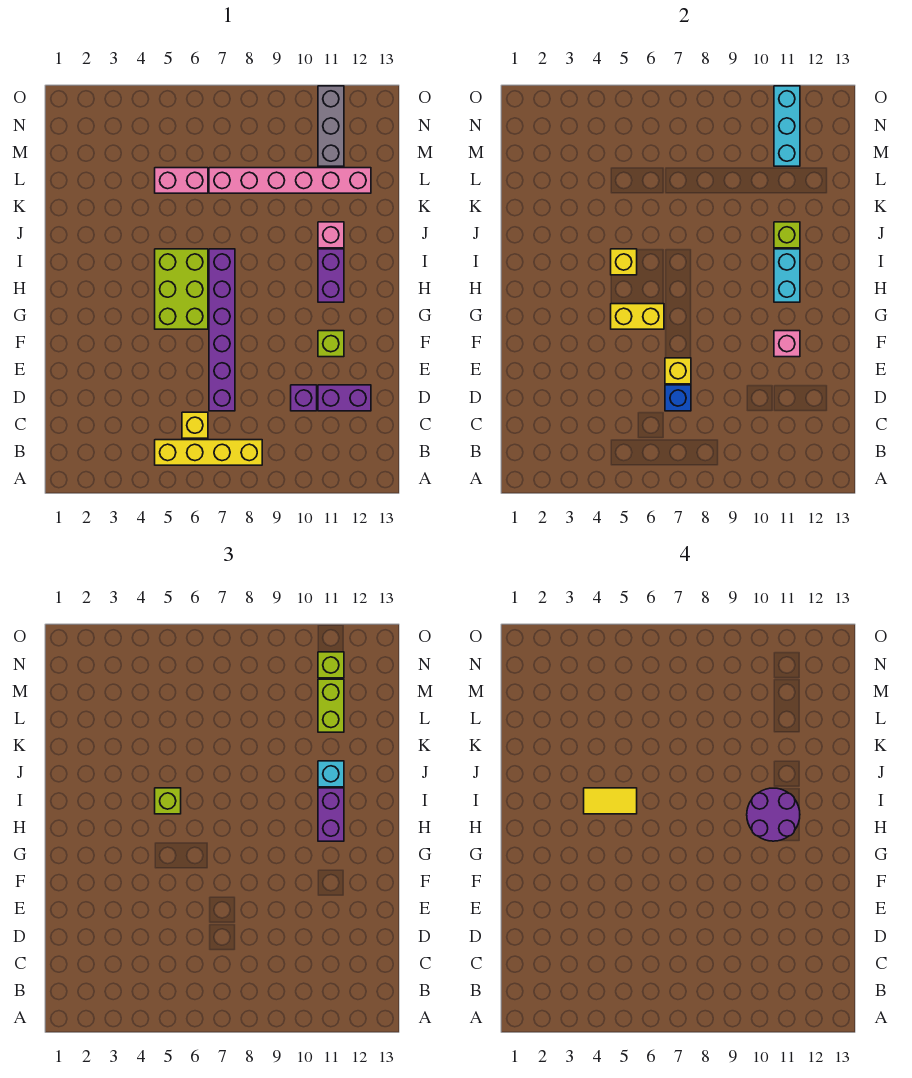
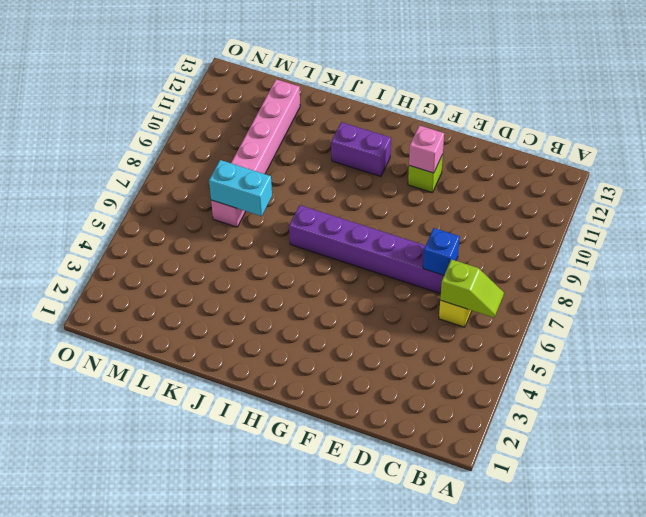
lime slope B6:C6 level 2 top C -> none
cyan brick K7:L7 level 2 -> cyan brick H11:I11 level 2
none -> yellow brick B5:B8 level 1
none -> purple brick D10 level 1
none -> purple brick D11:D12 level 1

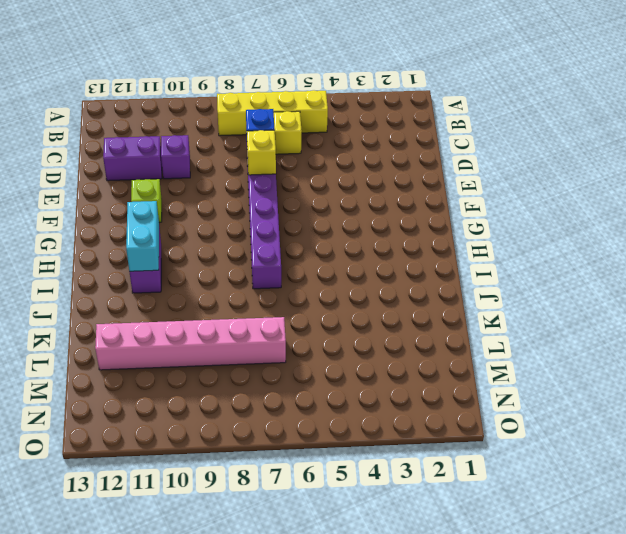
none -> lime brick G5:I6 level 1
none -> pink brick J11 level 1
none -> pink brick L5:L6 level 1

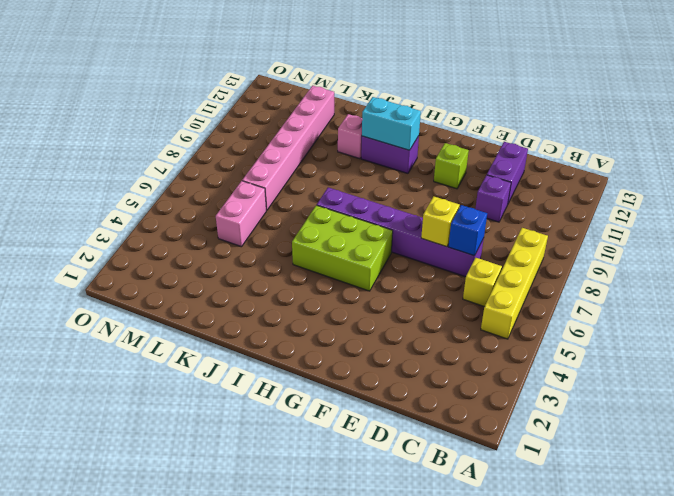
none -> grey brick M11:O11 level 1
none -> pink brick F11 level 2
none -> yellow brick G5:G6 level 2

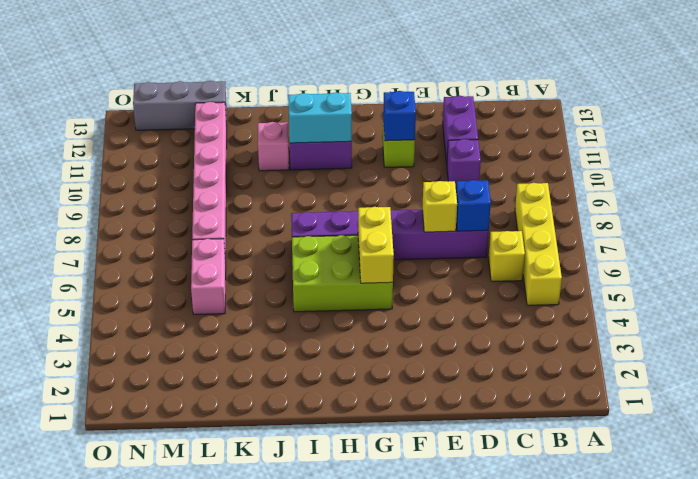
blue brick F11 level 2 -> pink brick F11 level 2
grey brick L13:N13 level 1 -> grey brick M11:O11 level 1
none -> yellow brick I5 level 2
none -> lime brick J11 level 2
none -> cyan brick M11:O11 level 2

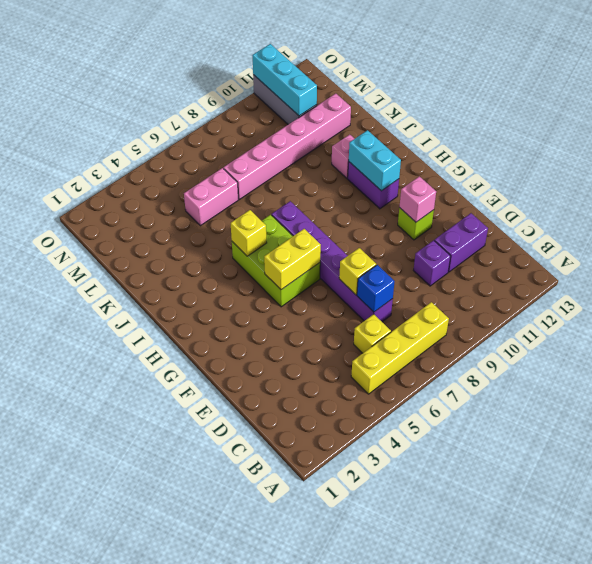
none -> lime brick J11 level 2
none -> purple brick H11:I11 level 3
none -> lime brick I5 level 3

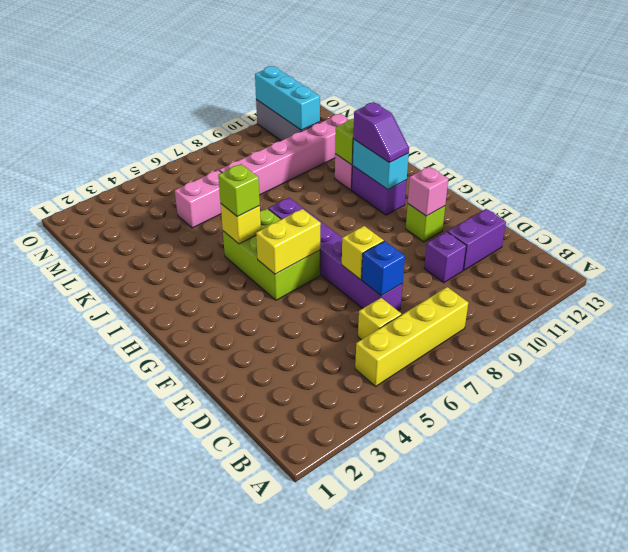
purple slope H11:I11 level 3 top I -> purple brick H11:I11 level 3
none -> cyan brick J11 level 3
none -> lime brick L11:M11 level 3
none -> lime brick N11 level 3

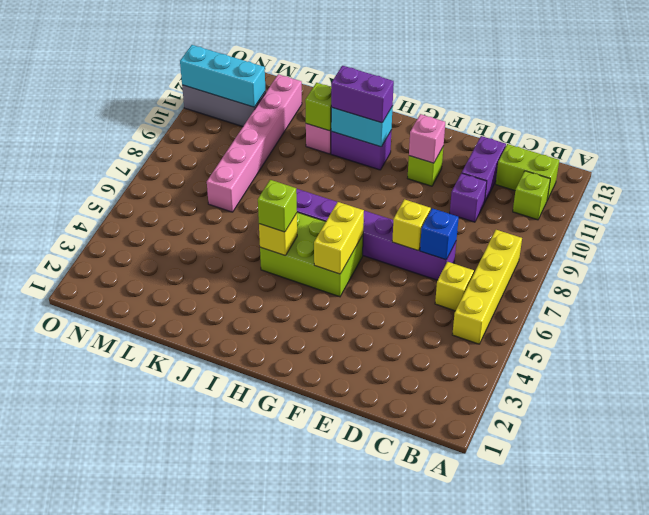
lime brick B11 level 1 -> lime brick N11 level 3
lime brick B12:C12 level 1 -> lime brick L11:M11 level 3
none -> pink brick L5:L6 level 1
none -> cyan brick J11 level 3
none -> purple round brick H10:I11 level 4

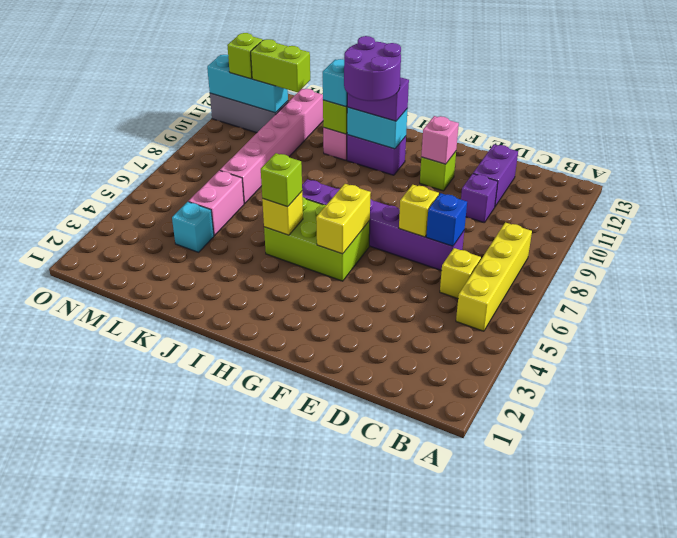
cyan brick L4 level 1 -> none
none -> yellow tile I4:I5 level 4

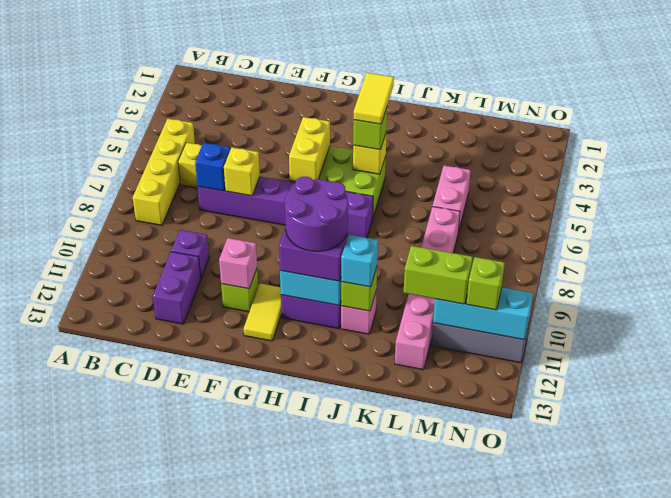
yellow tile G11:G12 level 1 -> none

